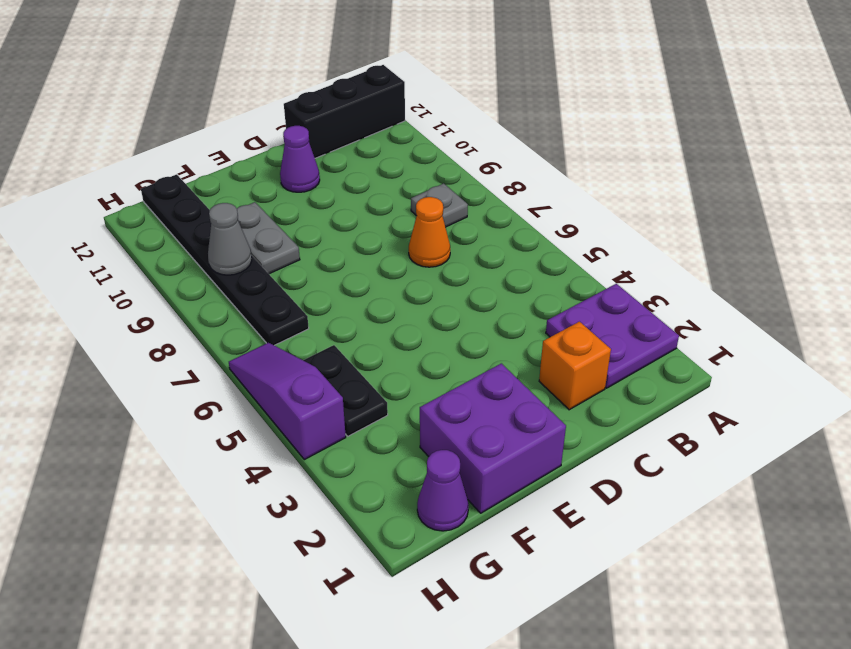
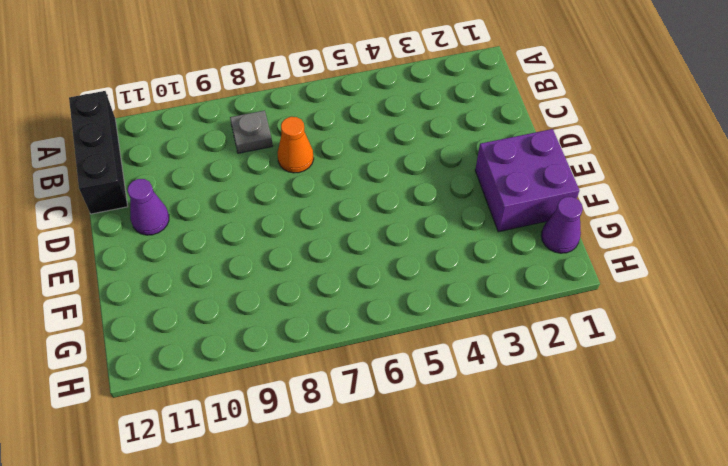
none -> purple plate A2:B3 level 1
none -> orange brick C2 level 1
none -> grey plate F9:F10 level 1

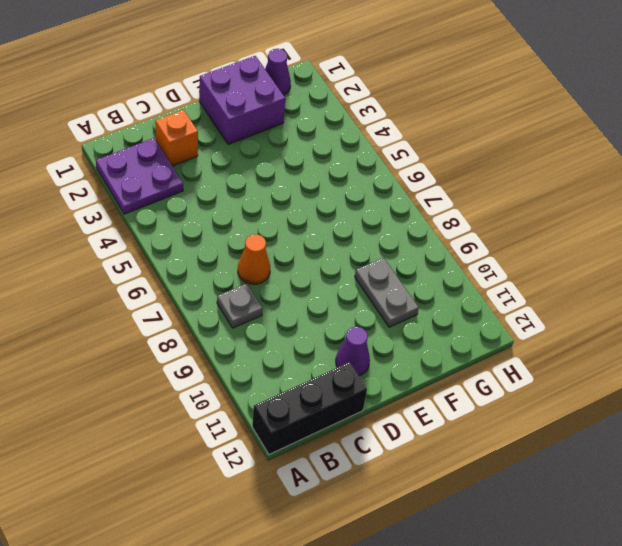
none -> black plate G4:G5 level 1
none -> black plate G7:G12 level 1
none -> purple slope H4:H6 level 1 top 4

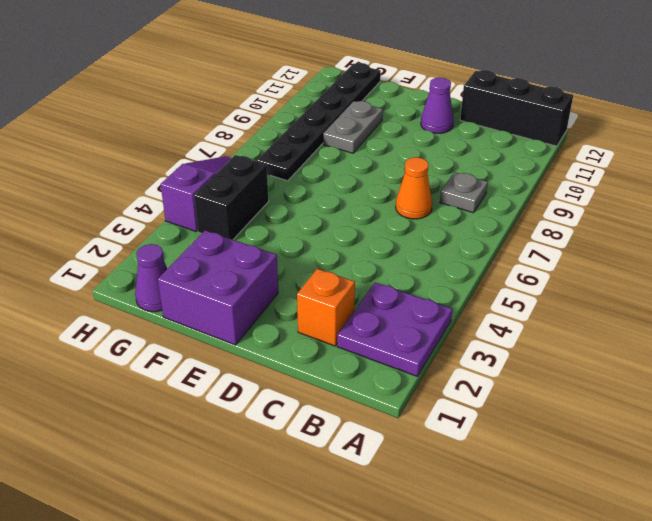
black brick G4:G5 level 1 -> black plate G4:G5 level 1
none -> grey cone G9 level 2

